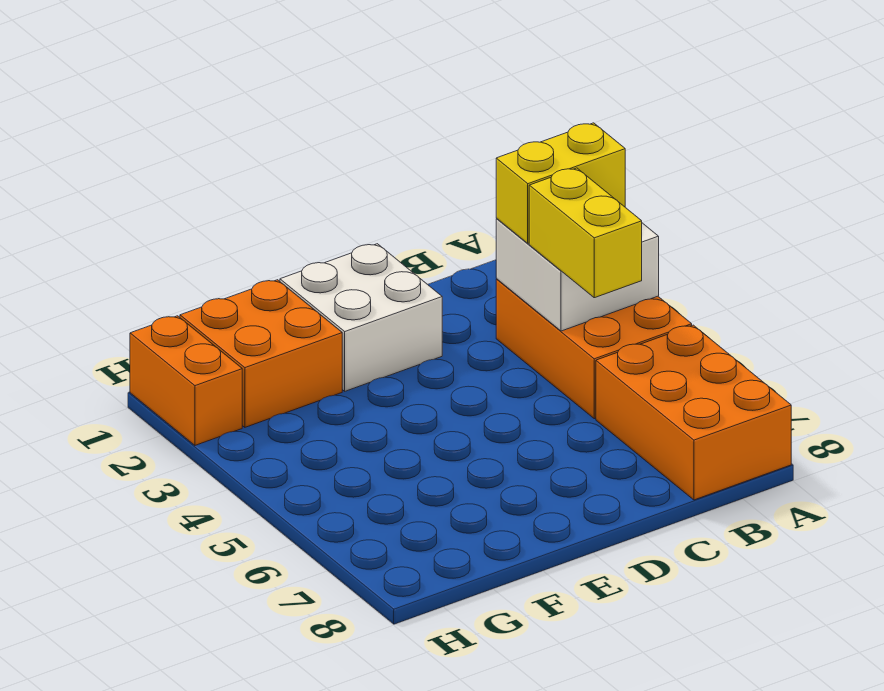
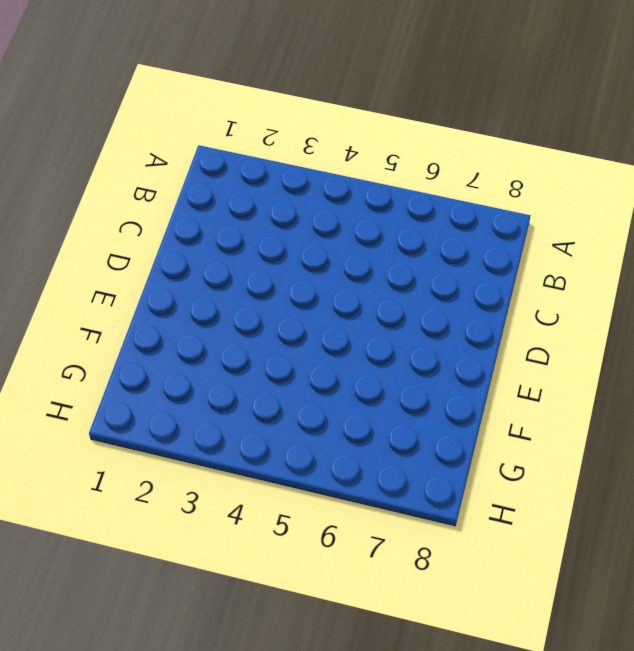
none -> orange brick A3:B5 level 1
none -> orange brick A6:B8 level 1

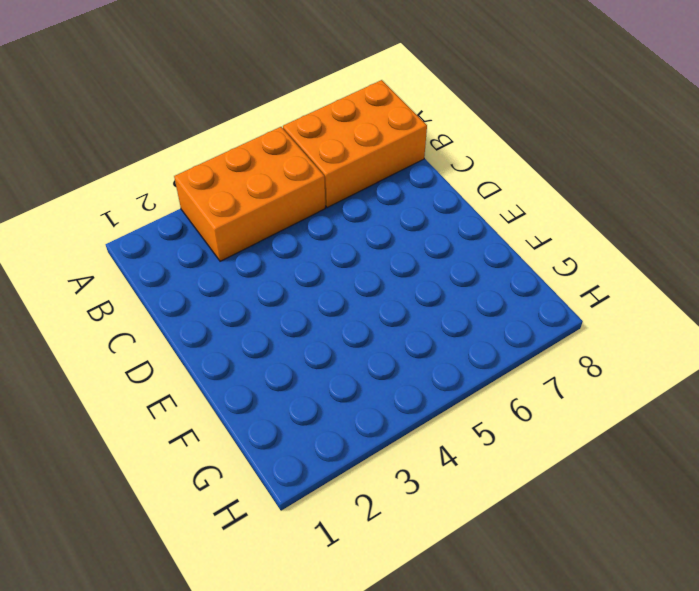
none -> white brick D1:E2 level 1
none -> orange brick F1:G2 level 1

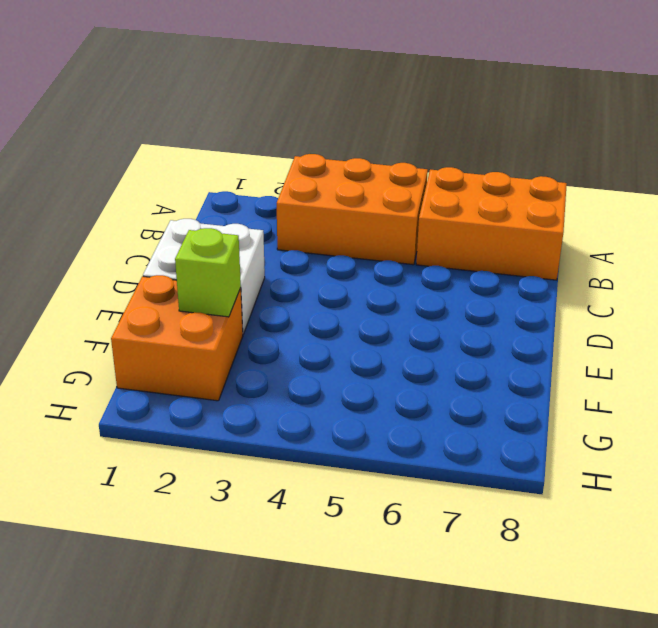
lime brick F2 level 2 -> none
none -> orange brick H1:H2 level 1
none -> white brick A3:B4 level 2

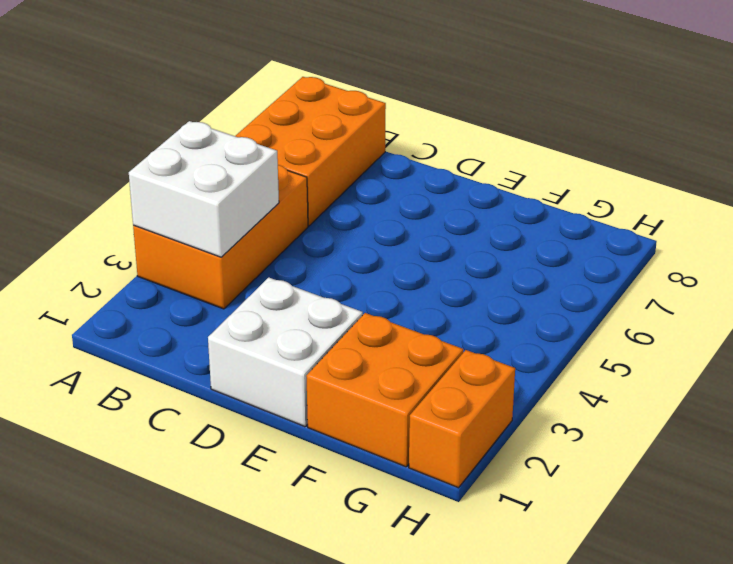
none -> yellow brick A3:B3 level 3
none -> yellow brick B4:B5 level 3

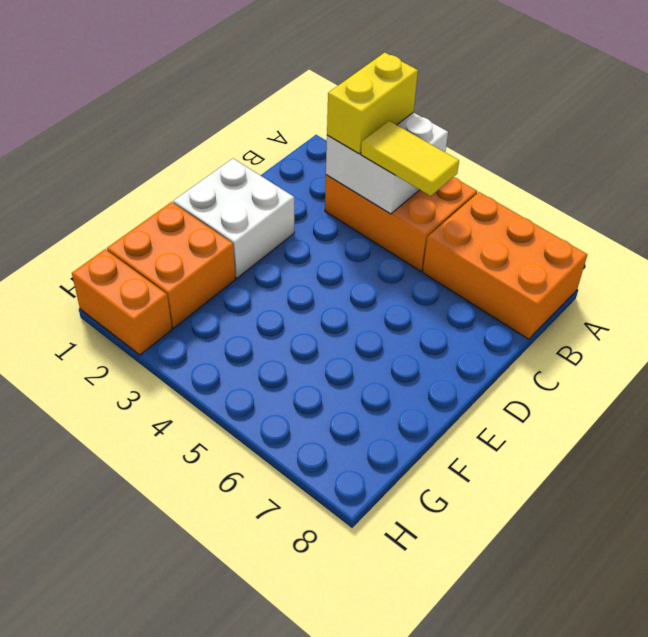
yellow tile B4:B5 level 3 -> yellow brick B4:B5 level 3

